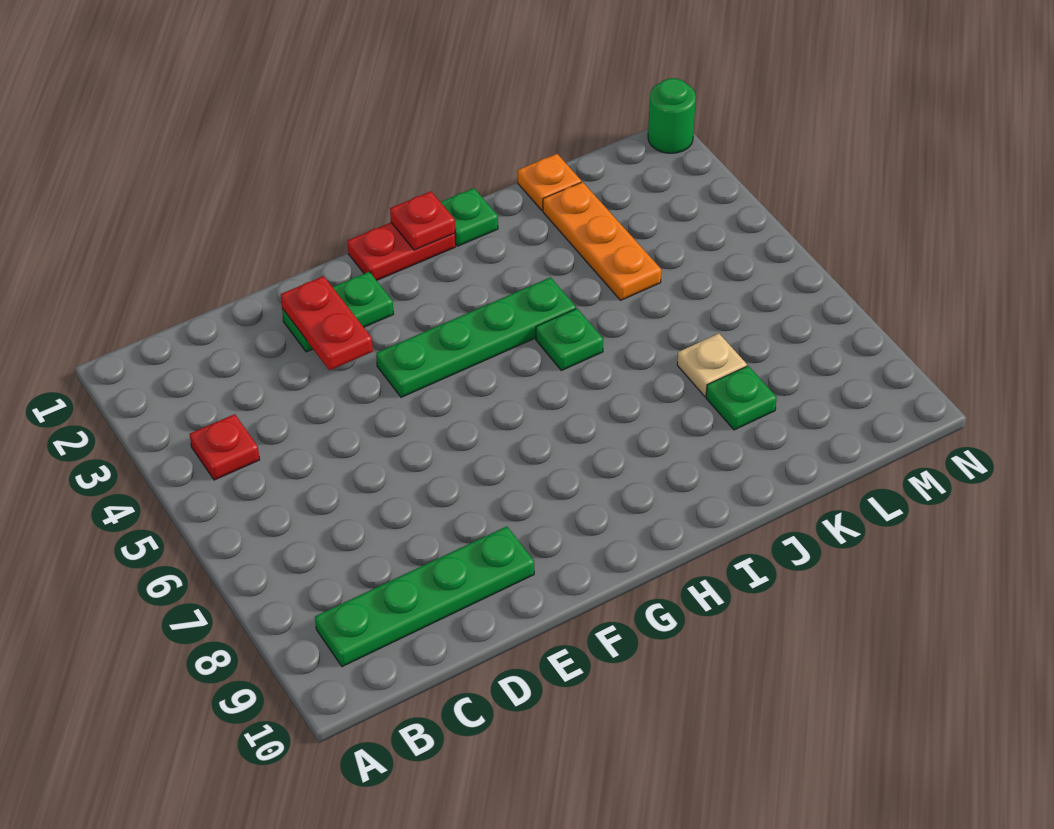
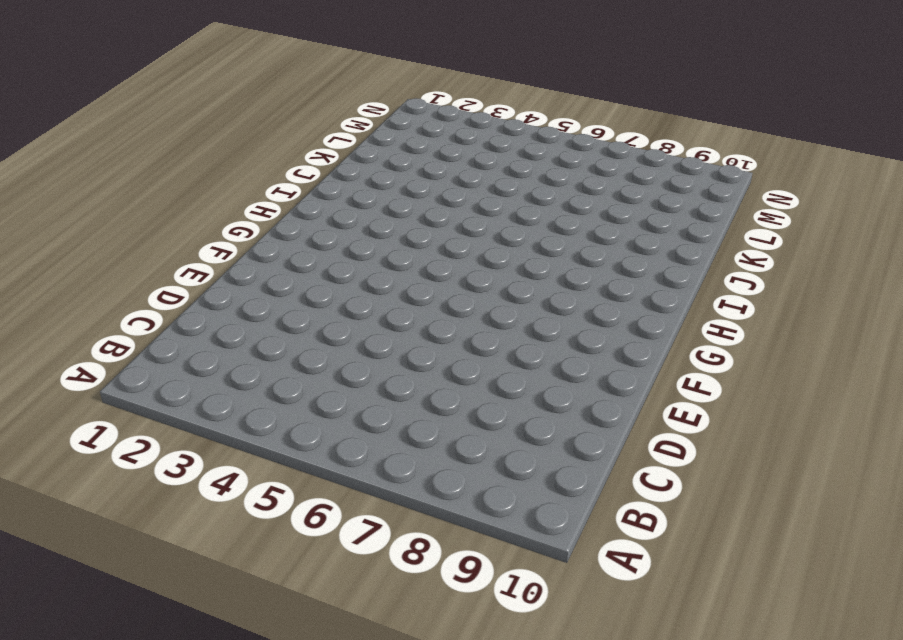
none -> red plate B4 level 1
none -> green plate B9:E9 level 1
none -> green plate E2:F2 level 1

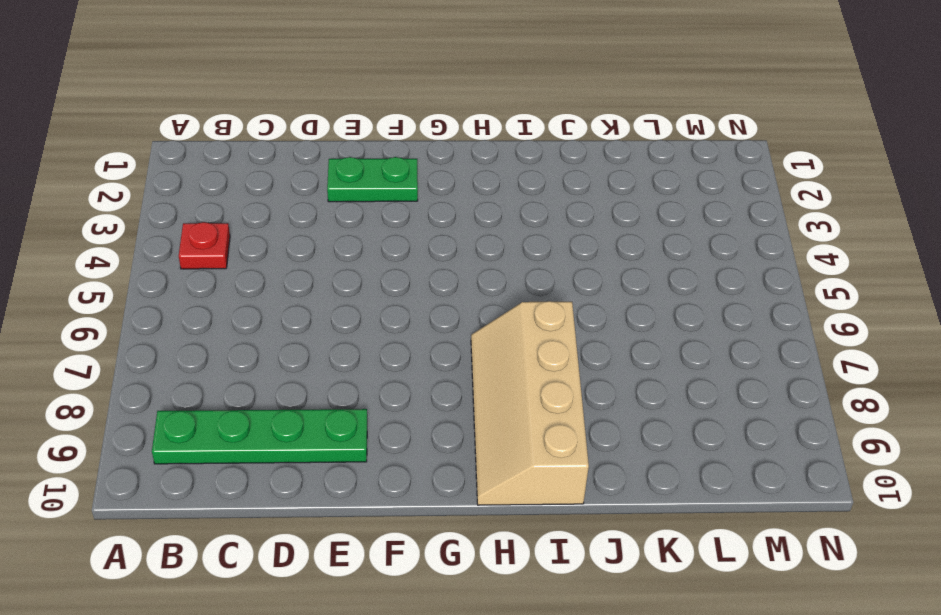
tan slope H7:I10 level 1 top I -> none
none -> green plate F4:I4 level 1
none -> red plate G1:H1 level 1
none -> green plate I1 level 1

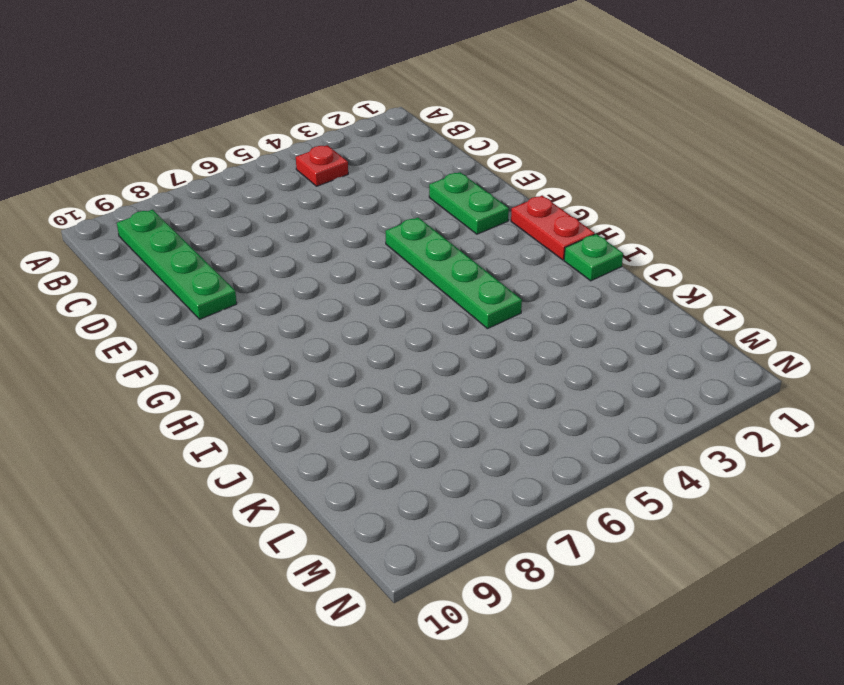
none -> green plate I5 level 1
none -> orange plate K1 level 1
none -> orange plate K2:K4 level 1

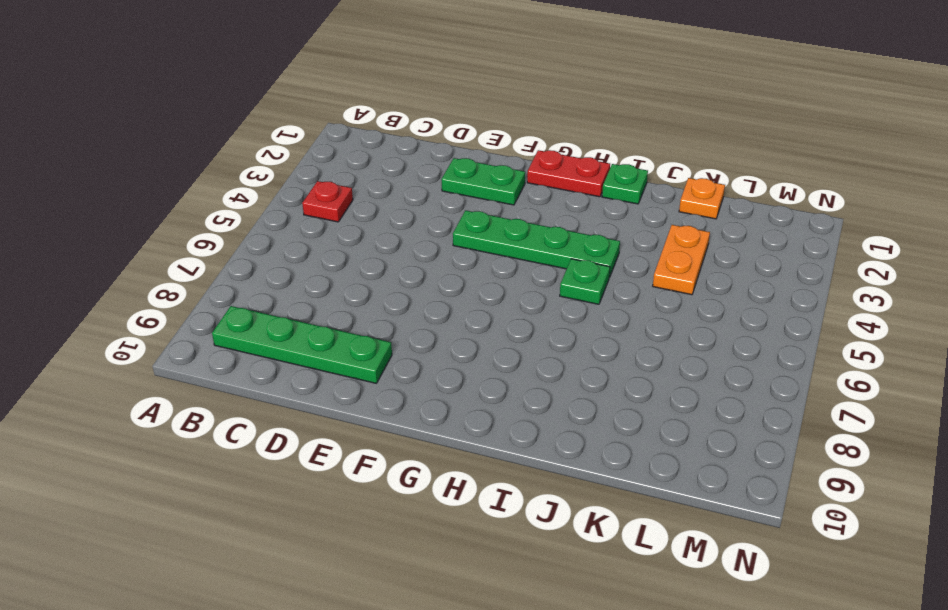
orange plate K3:K4 level 1 -> orange plate K2:K4 level 1
none -> tan plate K7 level 1
none -> green plate K8 level 1
none -> green round brick N1 level 1

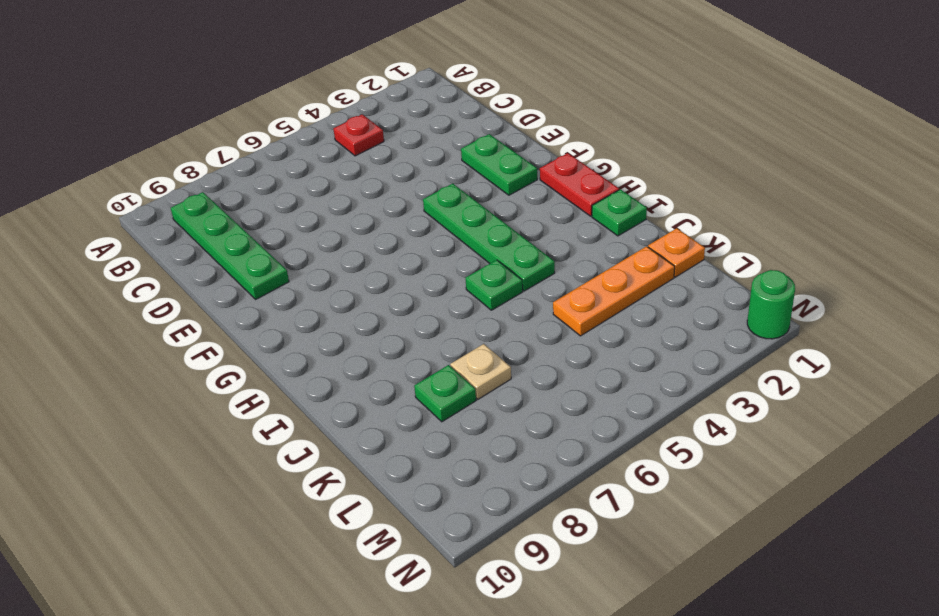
none -> red plate E2:E3 level 2
none -> red plate H1 level 2

